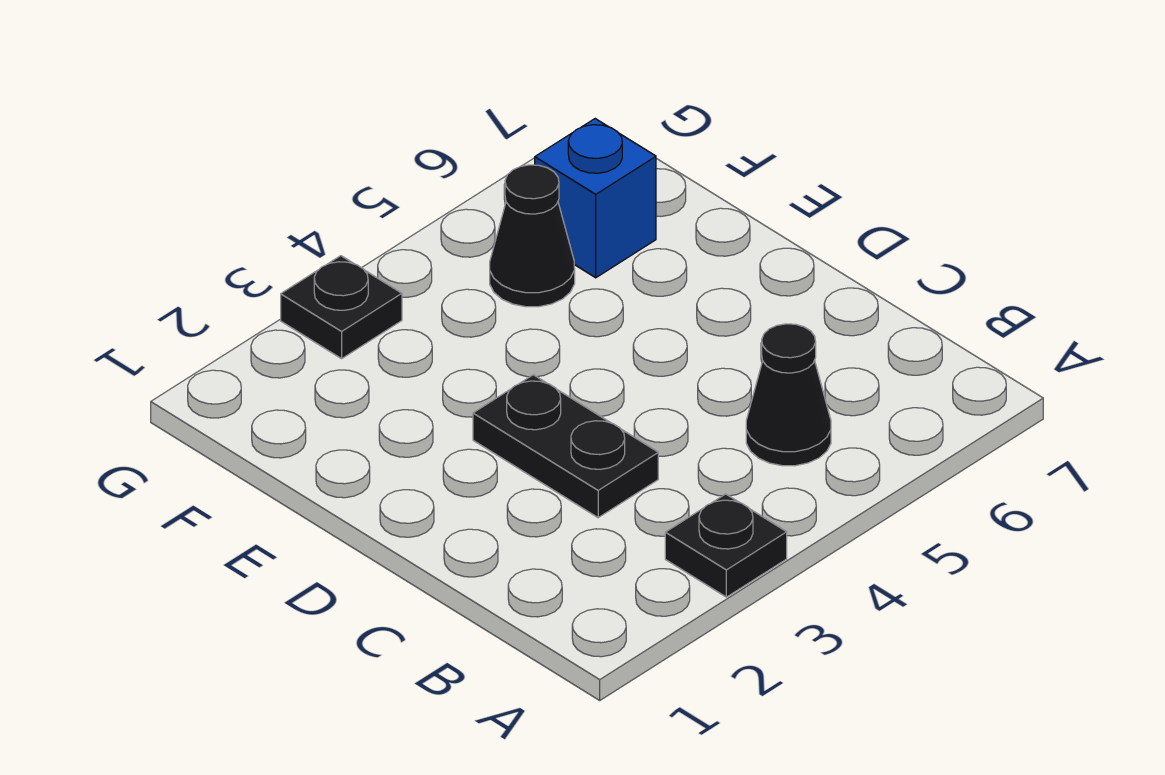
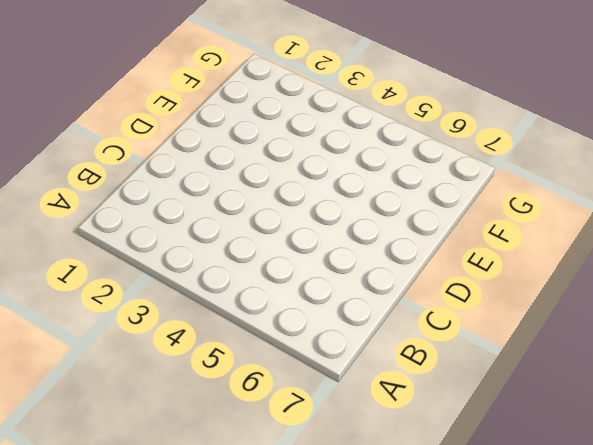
none -> black plate A3 level 1
none -> black cone B5 level 1

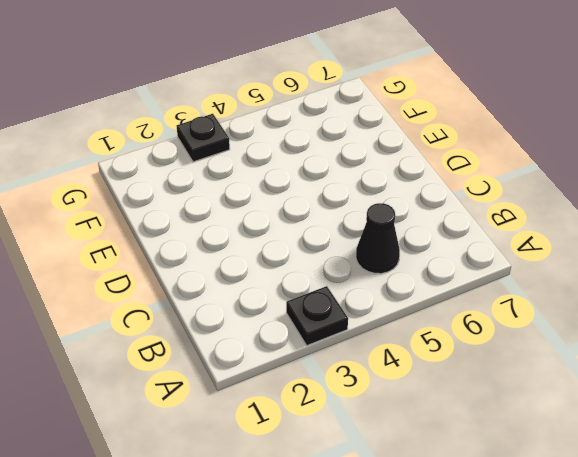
none -> black plate C3:D3 level 1
none -> black cone F5 level 1

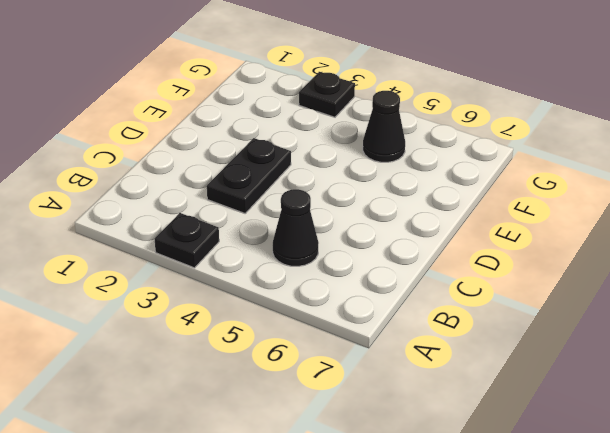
none -> blue brick F6 level 1

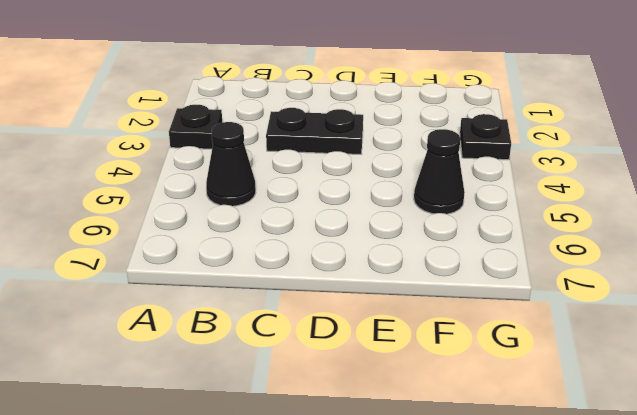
none -> blue brick F6 level 1

